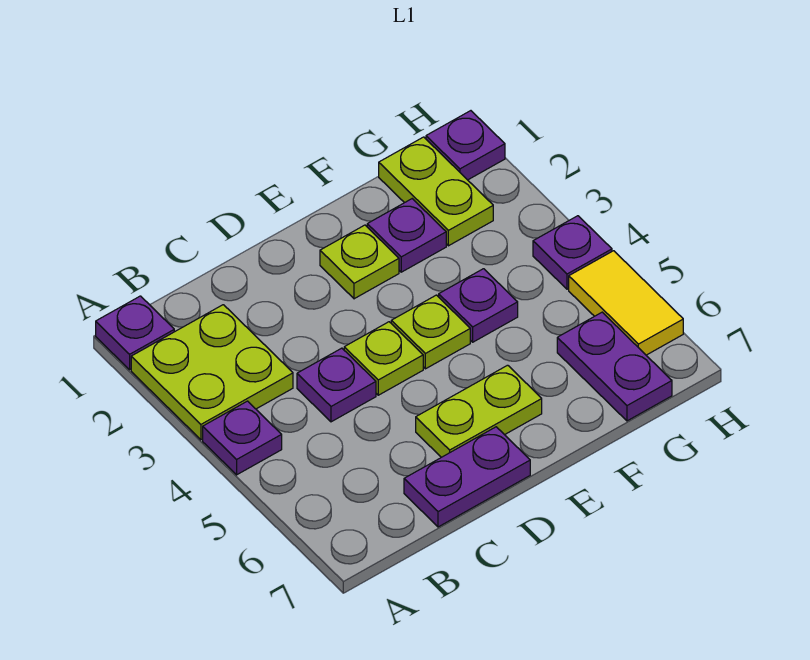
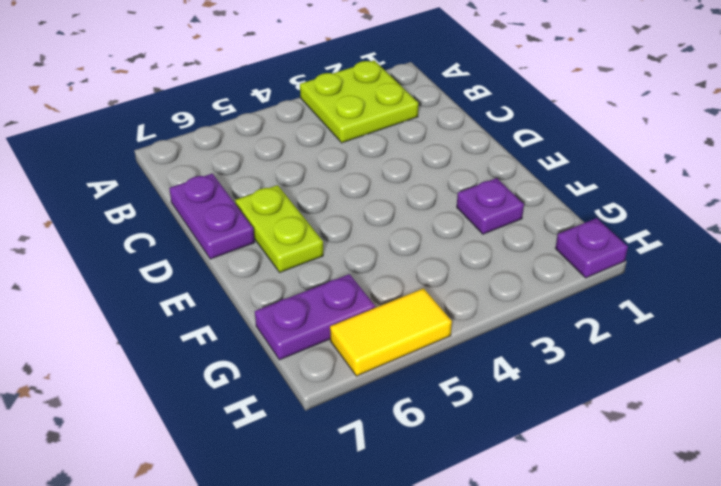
none -> purple plate A1 level 1
none -> purple plate A4 level 1
none -> purple plate C4 level 1

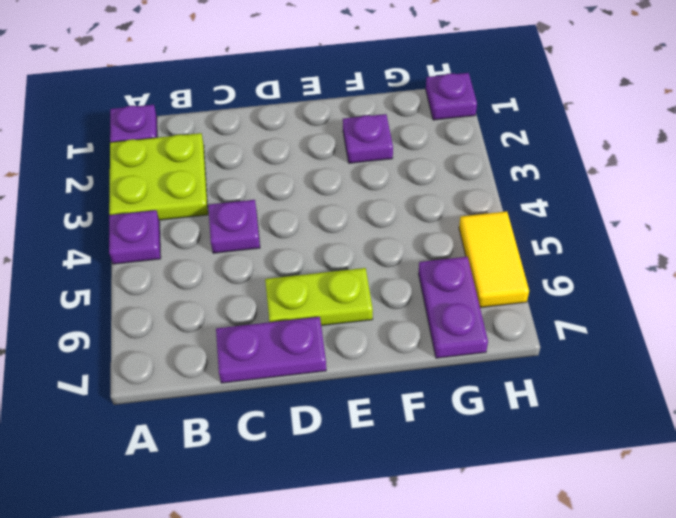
none -> lime plate D4 level 1
none -> lime plate E2 level 1
none -> lime plate E4 level 1

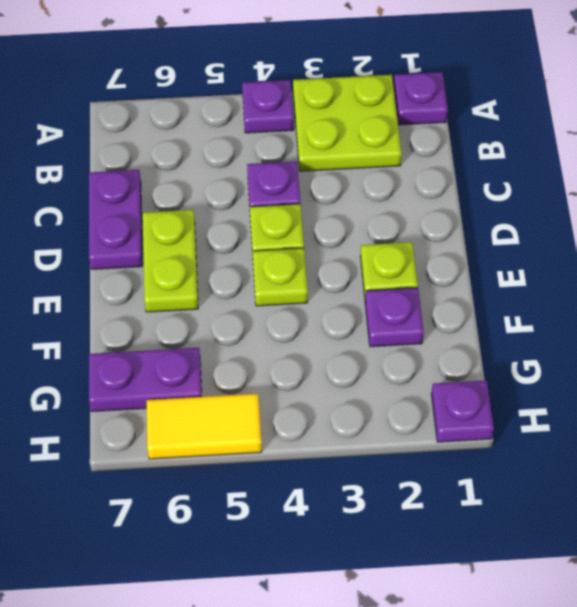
none -> purple plate F4 level 1
none -> lime plate G1:G2 level 1
none -> purple plate H4 level 1

